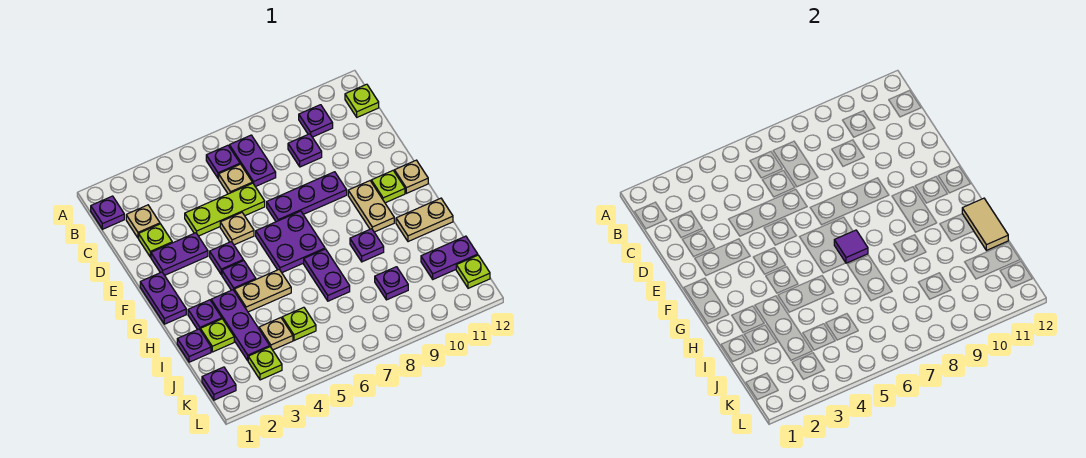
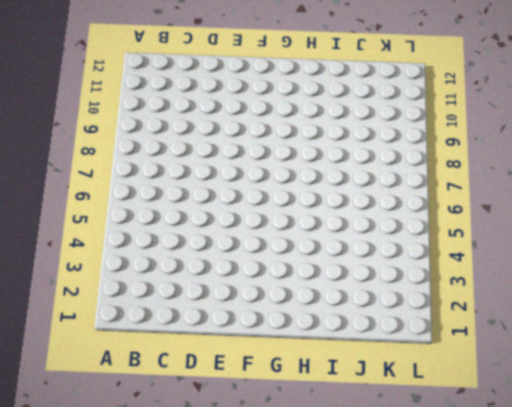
none -> purple plate B1 level 1
none -> purple plate B6 level 1
none -> purple plate B7:C7 level 1
none -> purple plate B10 level 1

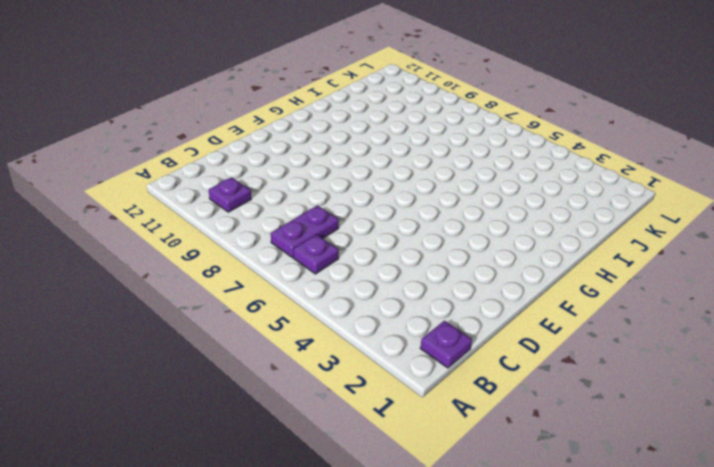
none -> lime plate B12 level 1
none -> tan plate C2 level 1
none -> tan plate C6 level 1
none -> purple plate C9 level 1

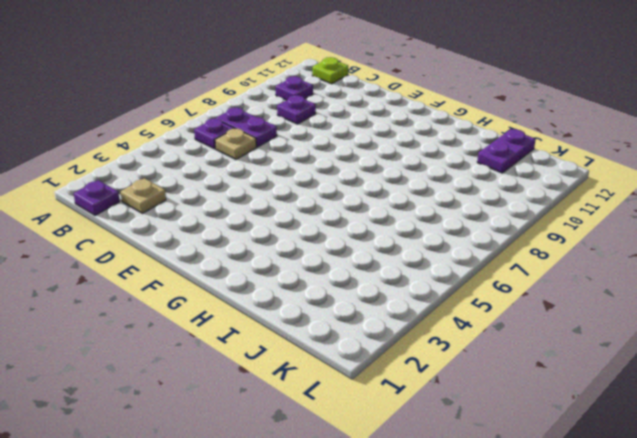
none -> lime plate D2 level 1
none -> lime plate D4:D6 level 1
none -> purple plate E2:E3 level 1
none -> tan plate E5 level 1

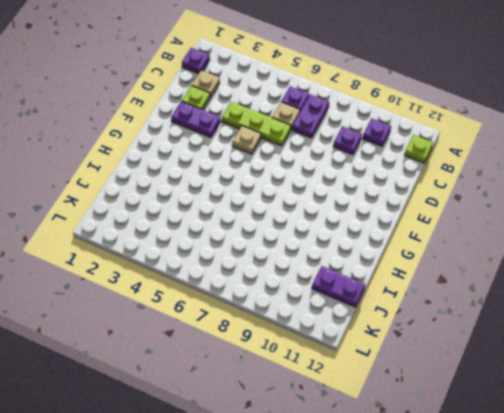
none -> purple plate E7:E9 level 1
none -> purple plate F1:G1 level 1
none -> purple plate F4 level 1
none -> purple plate F6:G7 level 1

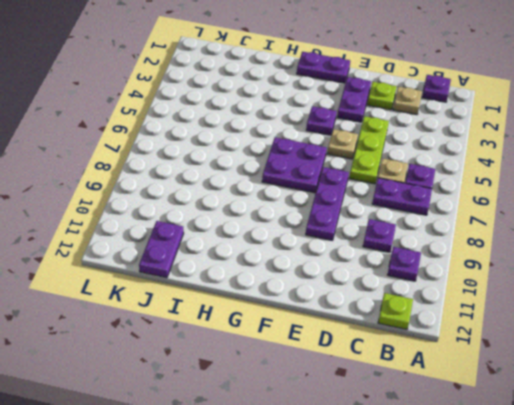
none -> tan plate F10:G10 level 1
none -> lime plate F11 level 1
none -> tan plate F12 level 1
none -> purple plate G4 level 1

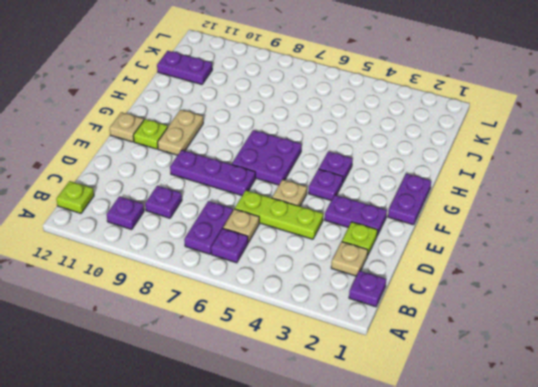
none -> purple plate H2 level 1
none -> purple plate H3:J3 level 1
none -> tan plate H4:H5 level 1
none -> purple plate H7:I7 level 1

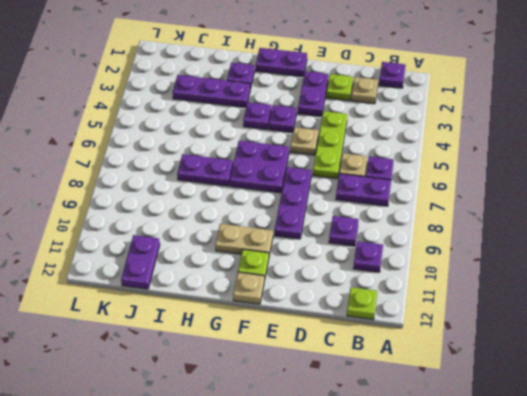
none -> tan plate H4:H5 level 1
none -> purple plate H9 level 1
none -> tan plate H11:H12 level 1
none -> purple plate I1 level 1

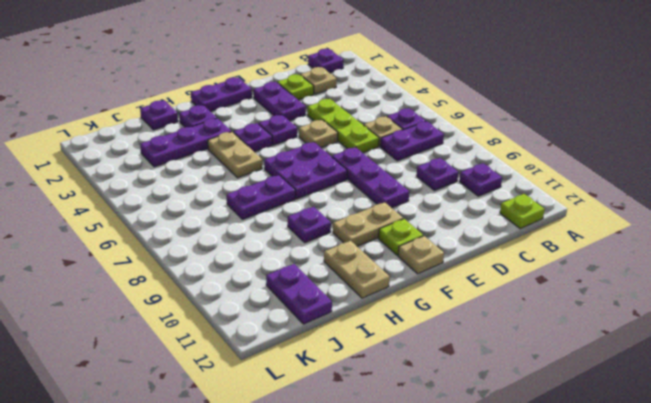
none -> lime plate I2 level 1
none -> tan plate J4 level 1
none -> lime plate J5 level 1
none -> purple plate J9 level 1

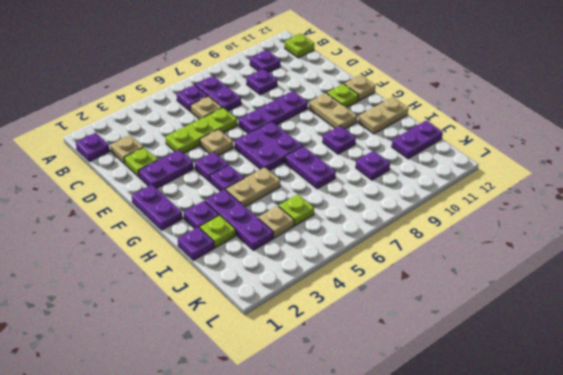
none -> purple plate K1 level 1
none -> lime plate K3 level 1
none -> lime plate K12 level 1
none -> purple tile G7 level 2

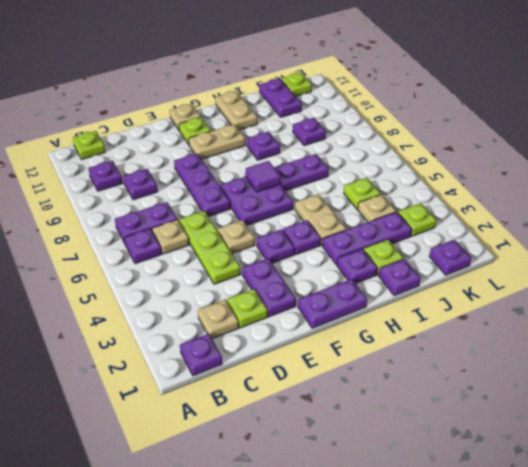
none -> tan tile H12:I12 level 2

